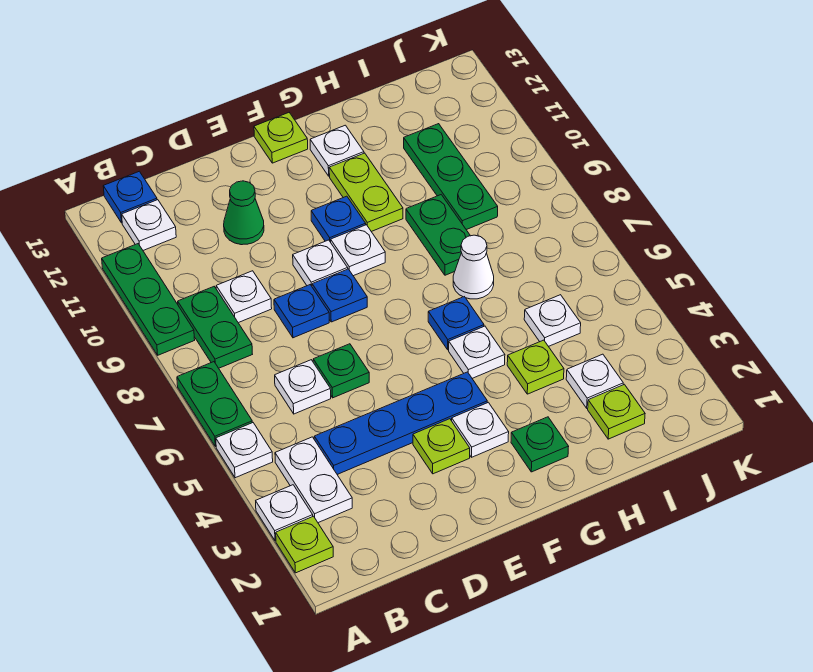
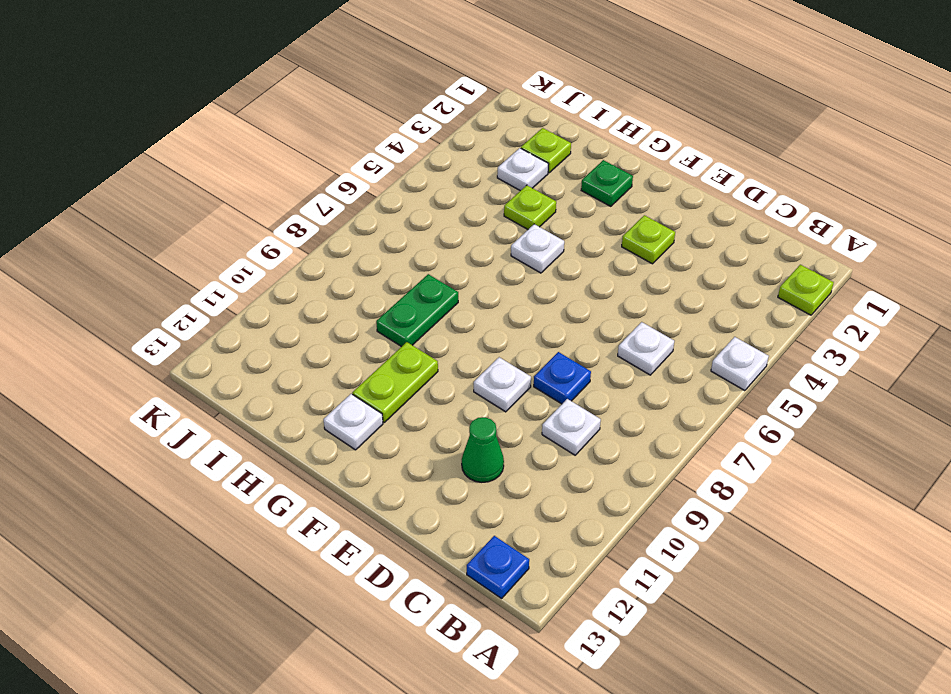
none -> white plate A3 level 1
none -> green plate A6:A7 level 1
none -> green plate A9:A11 level 1
none -> white plate B3:B4 level 1

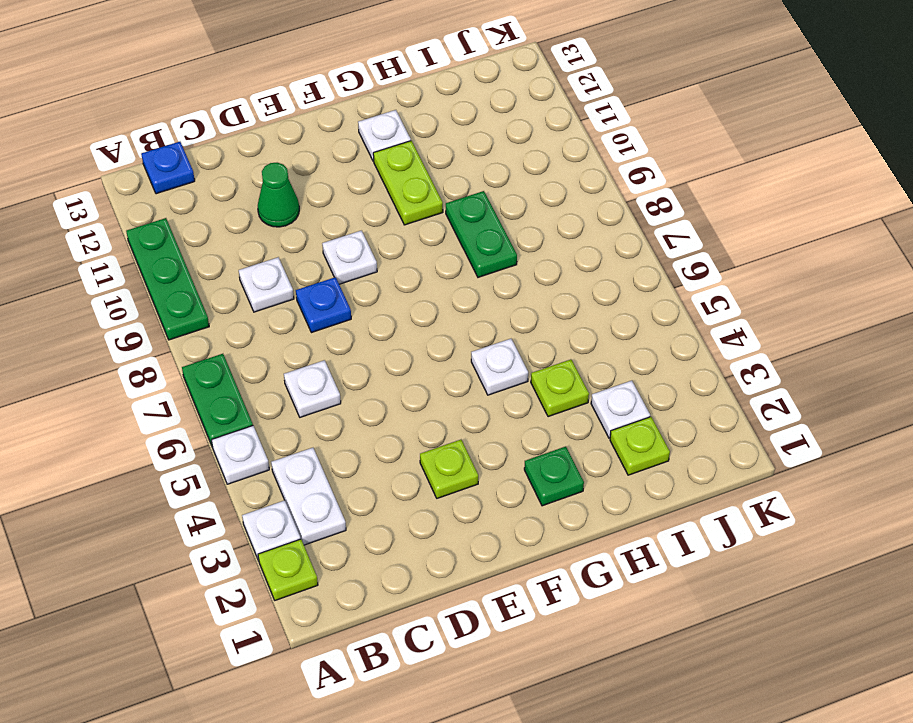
none -> green plate B8:B9 level 1
none -> white plate B12 level 1
none -> blue plate C4:F4 level 1
none -> green plate D6 level 1

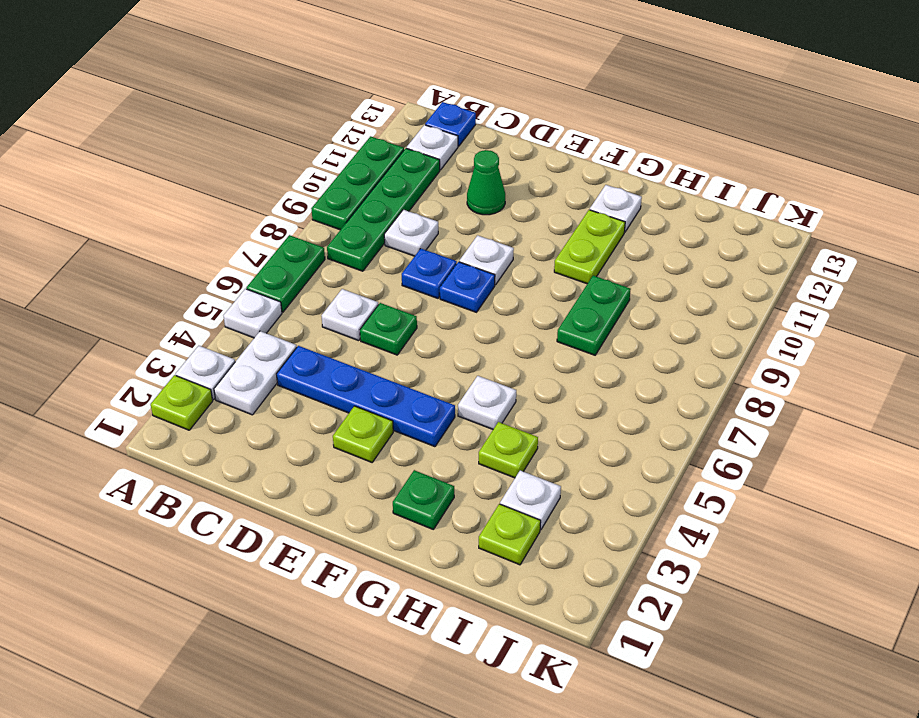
green plate B8:B11 level 1 -> green plate B8:B9 level 1
none -> white plate F3 level 1
none -> white plate F9 level 1
none -> blue plate F10 level 1
none -> lime plate F13 level 1

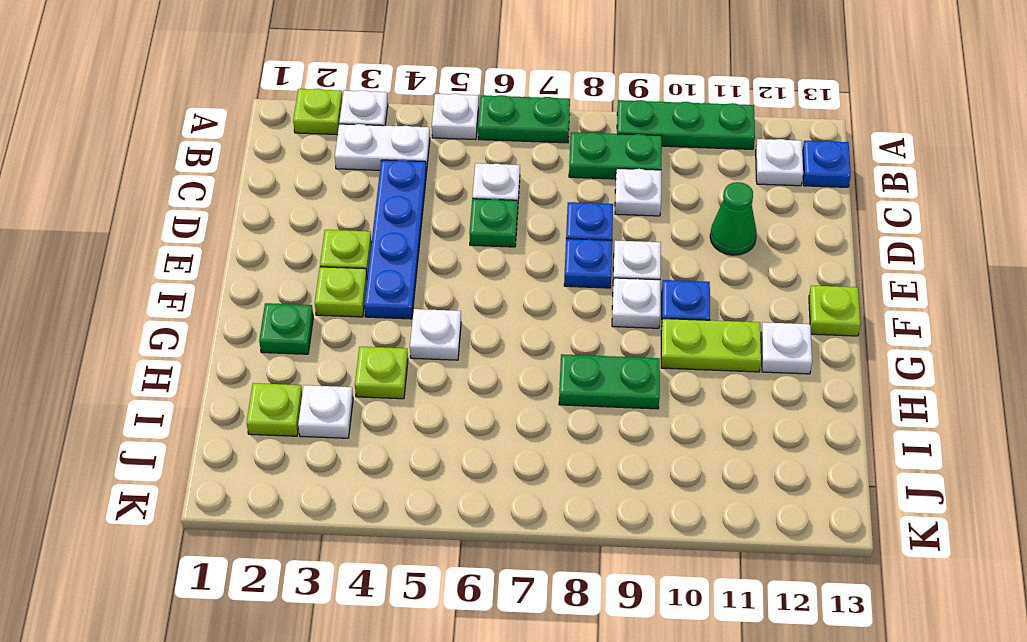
lime plate F3 level 1 -> white plate F3 level 1
none -> blue plate G6 level 1
none -> white cone H7 level 1
none -> white plate I5 level 1
none -> green plate I9:I11 level 1

